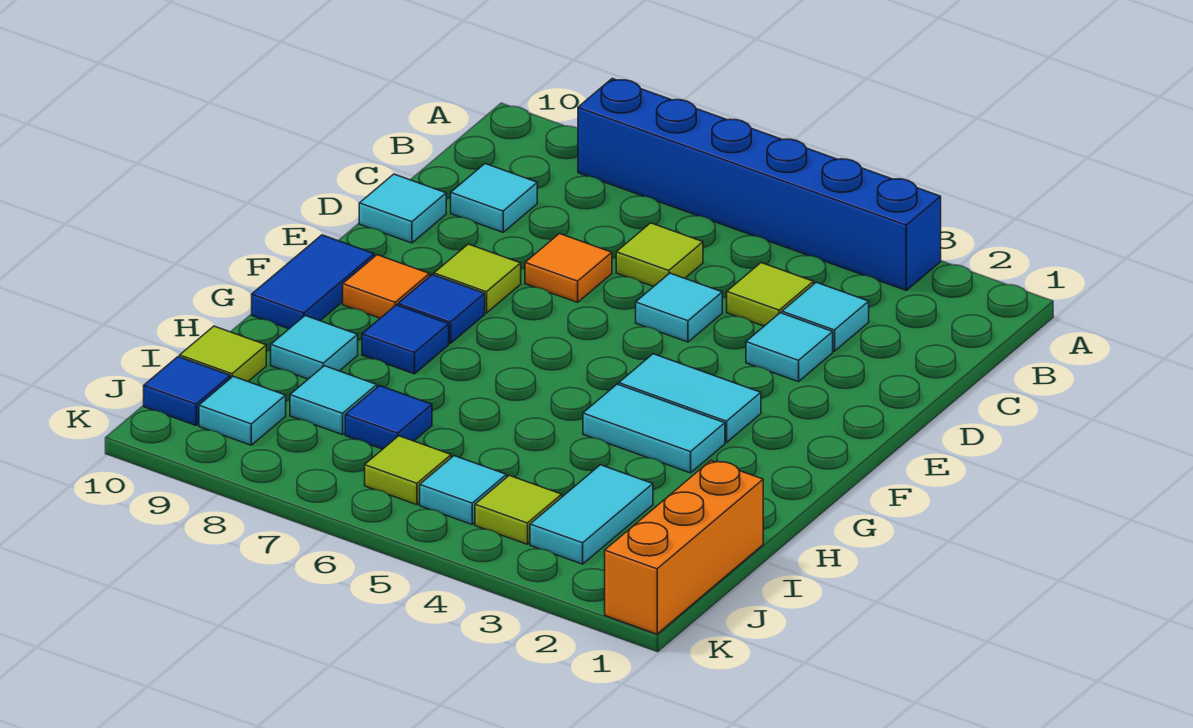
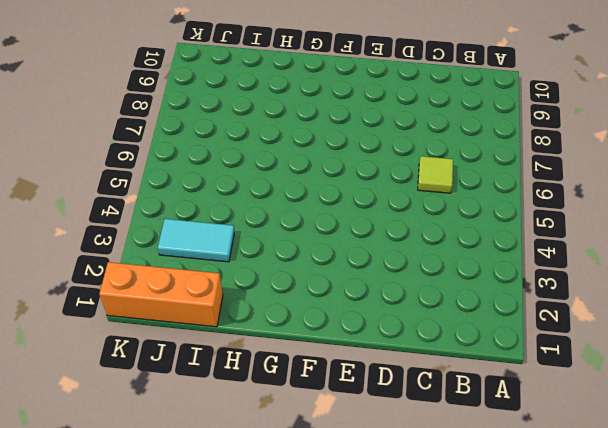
none -> blue brick A3:A8 level 1
none -> cyan tile C3 level 1
none -> lime tile C4 level 1

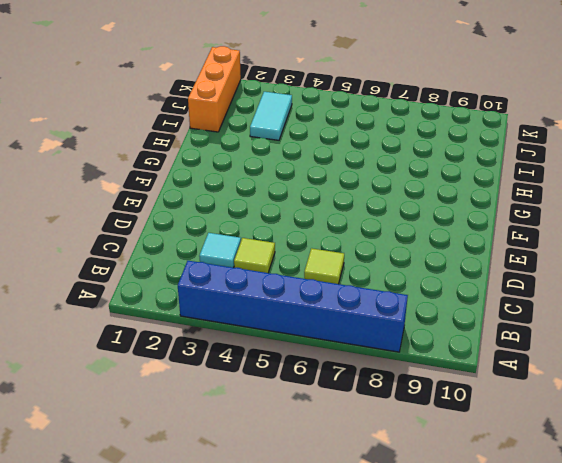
none -> cyan tile C9 level 1
none -> cyan tile D3 level 1
none -> cyan tile D5 level 1

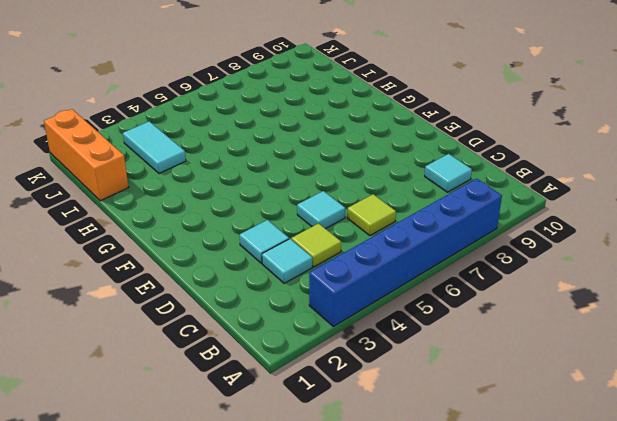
none -> orange tile D7 level 1
none -> cyan tile D10 level 1
none -> lime tile E8 level 1

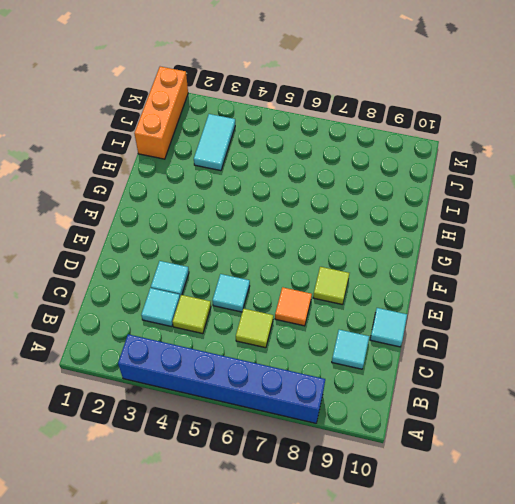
none -> cyan tile F3:F4 level 1
none -> blue tile F8 level 1
none -> orange tile F9 level 1

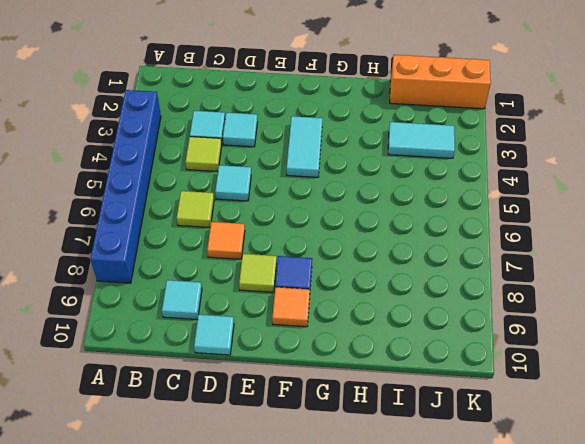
none -> blue tile F10:G10 level 1
none -> cyan tile G3:G4 level 1
none -> blue tile G8 level 1

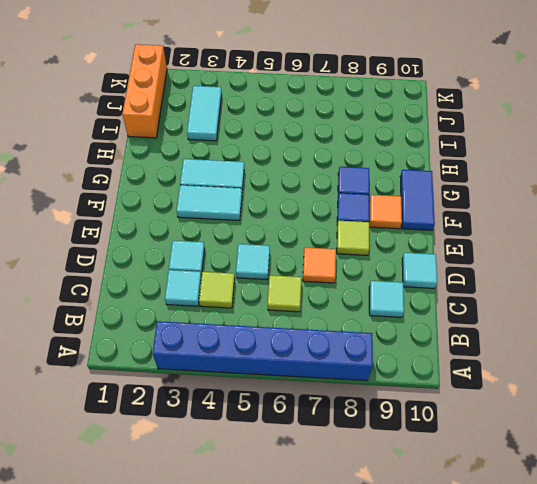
none -> cyan tile H9 level 1
none -> blue tile I7 level 1
none -> cyan tile I8 level 1

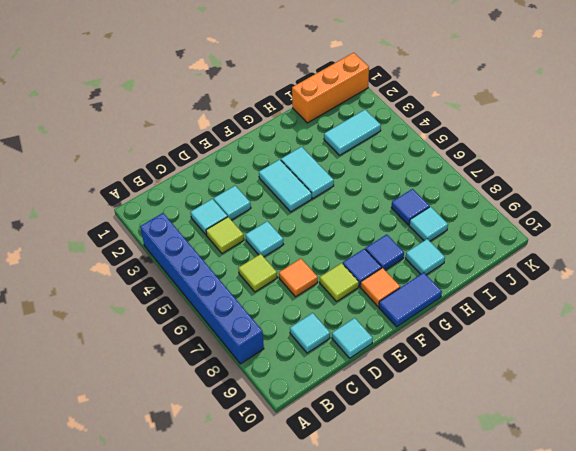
none -> lime tile I10 level 1
none -> lime tile J4 level 1
none -> cyan tile J5 level 1

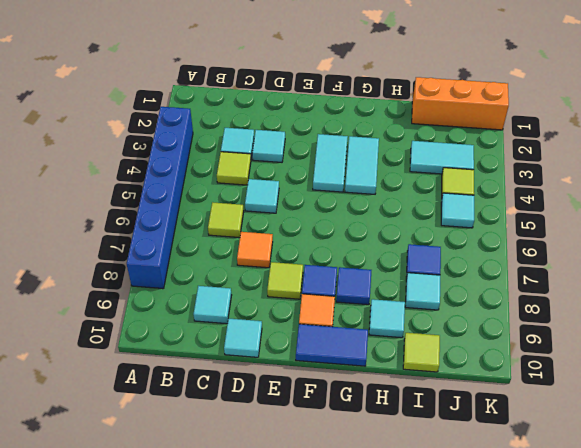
none -> lime tile J6 level 1
none -> cyan tile J9 level 1
none -> blue tile J10 level 1

